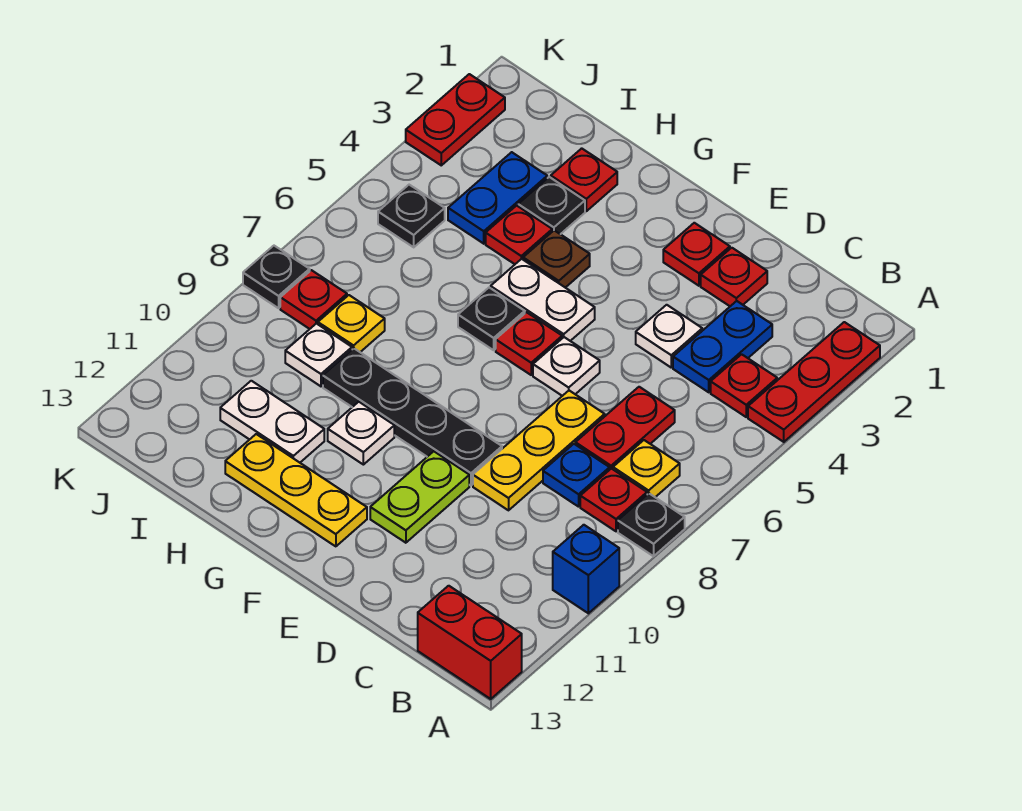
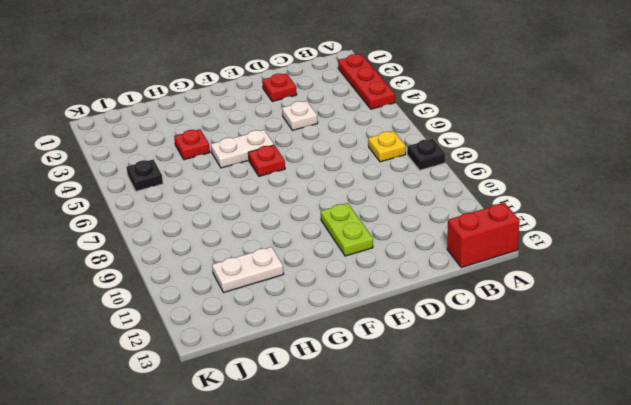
none -> blue brick A10 level 1
none -> red plate B4 level 1
none -> red plate B8 level 1
none -> blue plate C3:C4 level 1

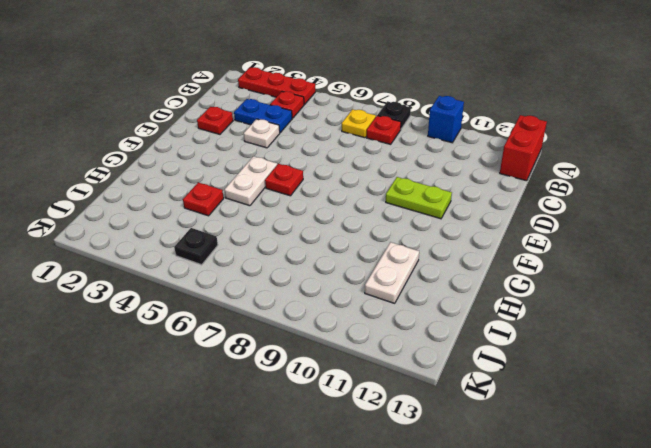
none -> red plate C6:C7 level 1
none -> blue plate C8 level 1
none -> yellow plate D7:D9 level 1
none -> red plate E2 level 1

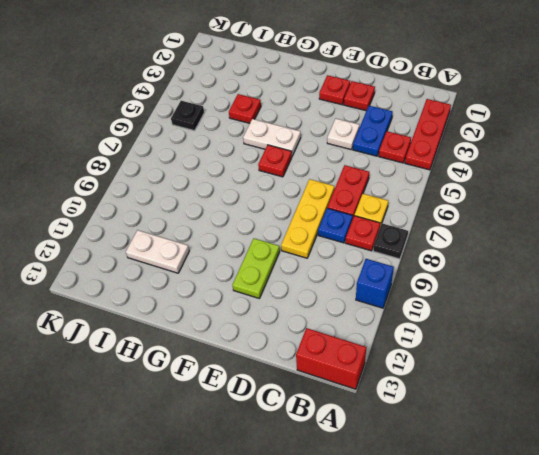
none -> white plate E6 level 1
none -> black plate E9:H9 level 1
none -> yellow plate F12:H12 level 1
none -> brown plate G4 level 1

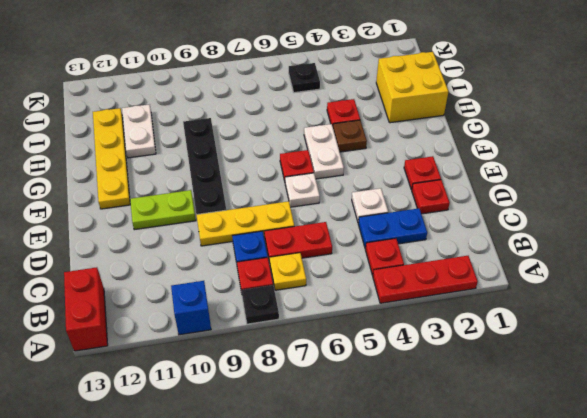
yellow plate F12:I12 level 1 -> yellow plate F12:H12 level 1
yellow brick H1:I2 level 1 -> red plate H2 level 1
none -> black plate G6 level 1
none -> white plate G10 level 1
none -> black plate H3 level 1
none -> blue plate I3:I4 level 1

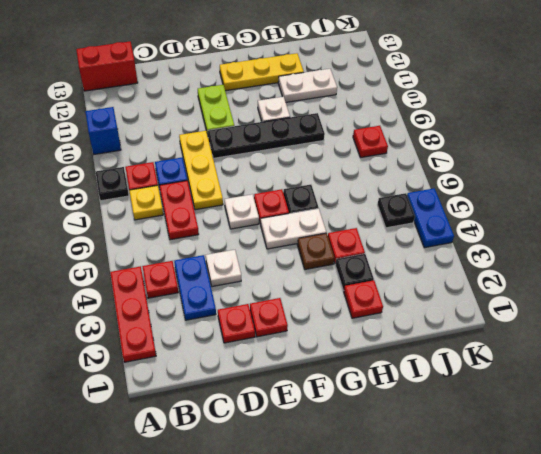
blue plate K4:K5 level 1 -> blue plate I3:I4 level 1
none -> yellow plate I8 level 1
none -> white plate I9 level 1
none -> red plate K2:K3 level 1
none -> black plate K8 level 1

